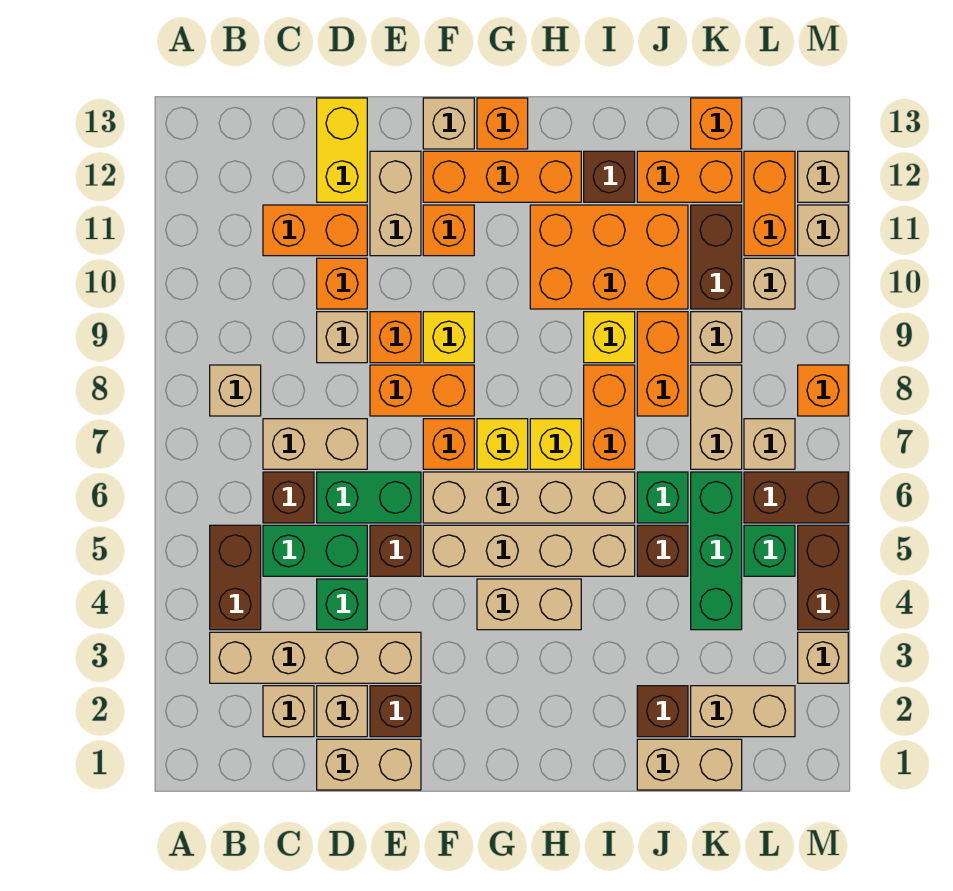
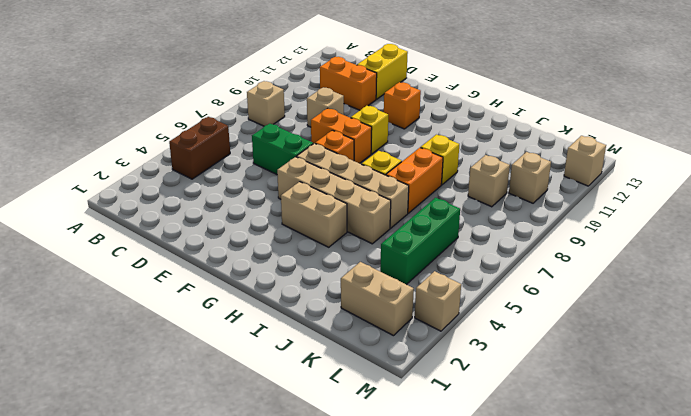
none -> tan brick B3:E3 level 1
none -> tan brick C2 level 1
none -> green brick C5:D5 level 1
none -> brown brick C6 level 1

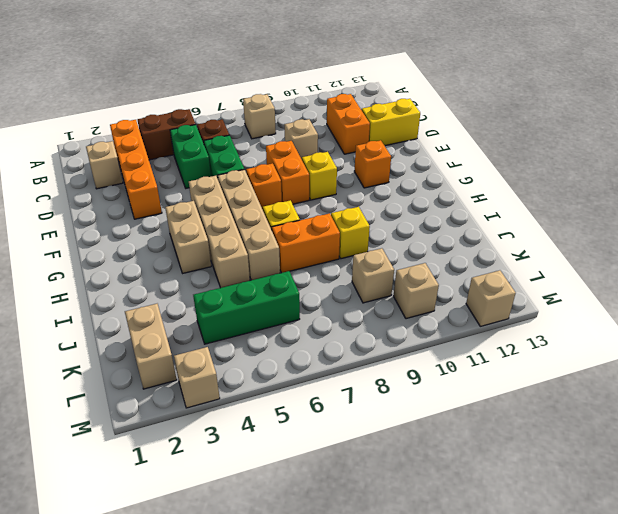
orange brick B3:E3 level 1 -> tan brick B3:E3 level 1
none -> tan brick C7:D7 level 1
none -> tan brick D1:E1 level 1
none -> tan brick D2 level 1
none -> green brick D4 level 1

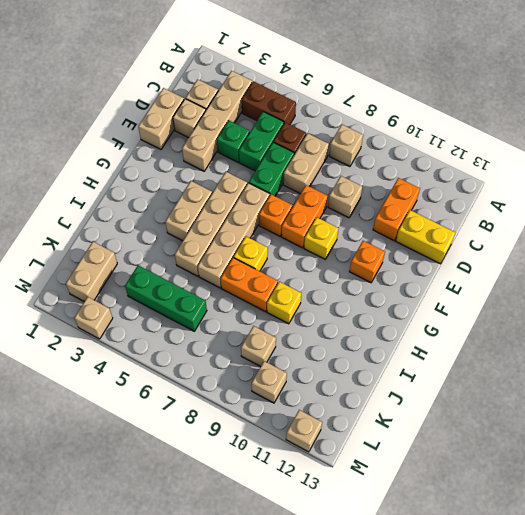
none -> orange brick D10 level 1
none -> brown brick E2 level 1
none -> brown brick E5 level 1
none -> orange brick E9 level 1

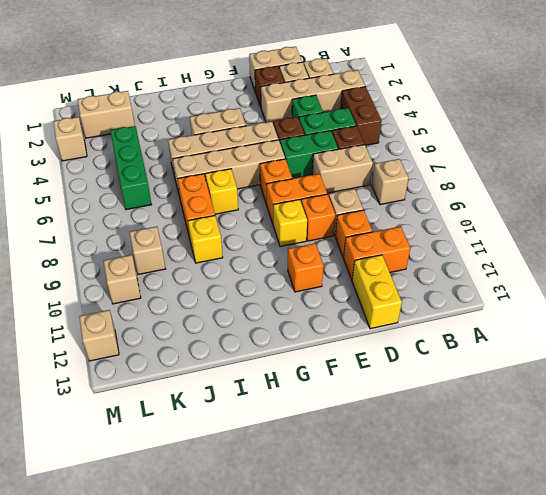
none -> tan brick E11:E12 level 1
none -> orange brick F12:H12 level 1
none -> tan brick F13 level 1
none -> yellow brick G7 level 1

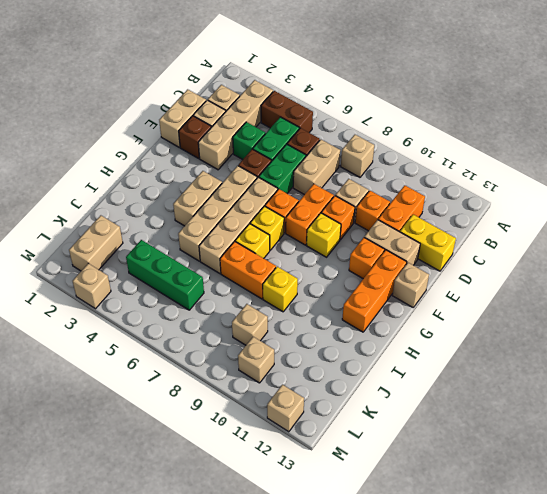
none -> orange brick G13 level 1
none -> orange brick H10:J11 level 1
none -> brown brick I12 level 1
none -> tan brick J1:K1 level 1

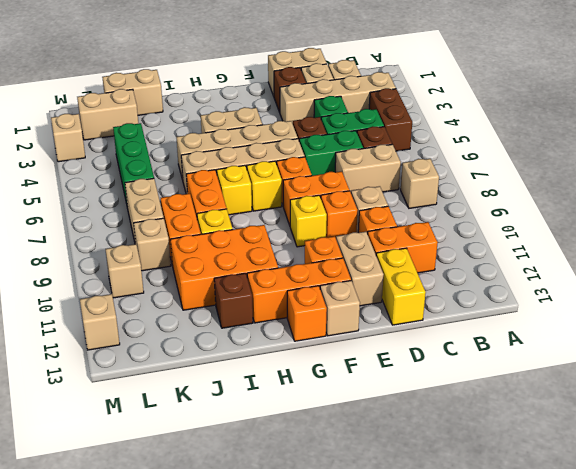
none -> brown brick J2 level 1
none -> brown brick J5 level 1
none -> green brick J6 level 1
none -> orange brick J12:K12 level 1

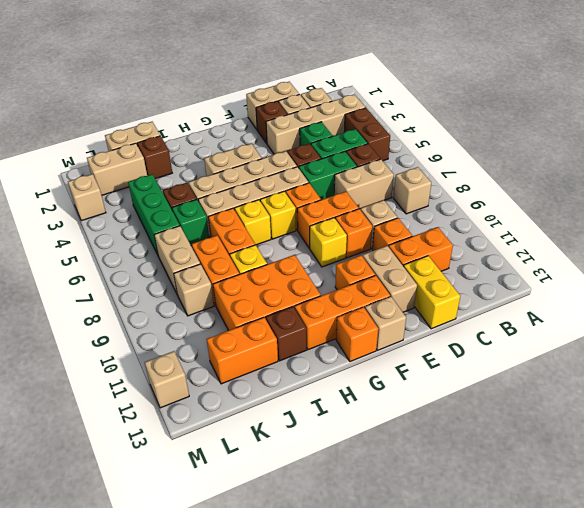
none -> brown brick K10:K11 level 1
none -> orange brick K13 level 1
none -> green brick L5 level 1
none -> brown brick L6:M6 level 1

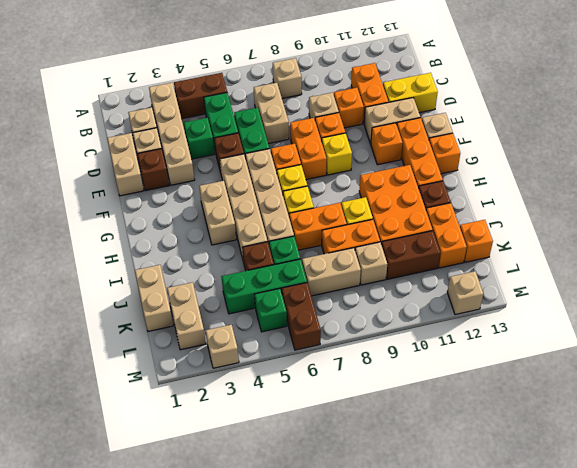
none -> brown brick C6 level 1
none -> brown brick J2 level 1
none -> tan brick L7 level 1
none -> tan brick L10 level 1

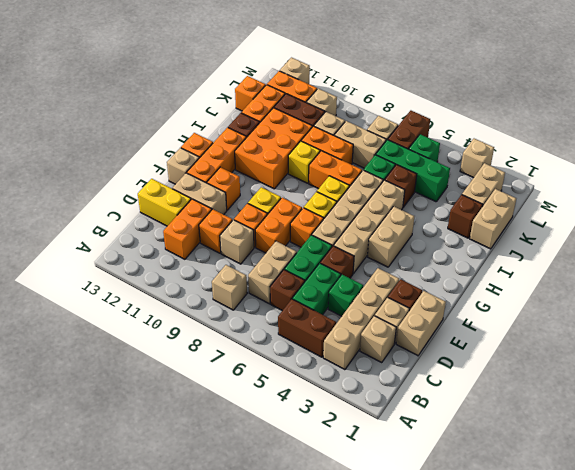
none -> brown brick M4:M5 level 1
none -> orange brick M8 level 1
none -> tan brick M11 level 1

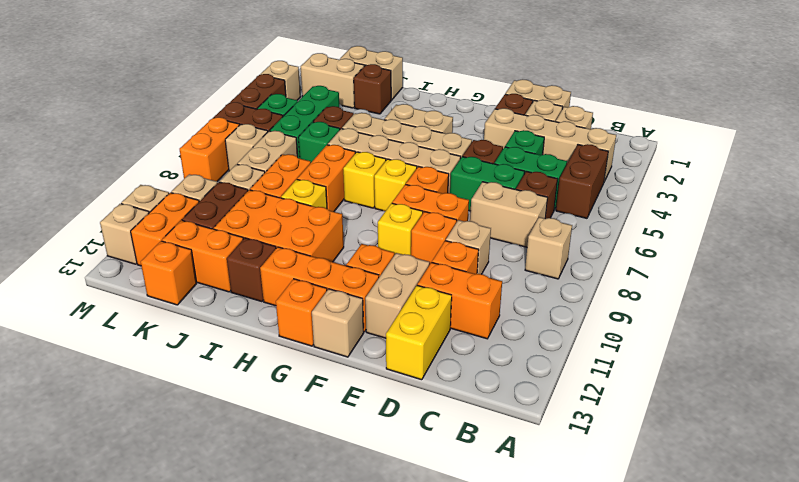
orange brick M7:M8 level 1 -> orange brick M8 level 1

